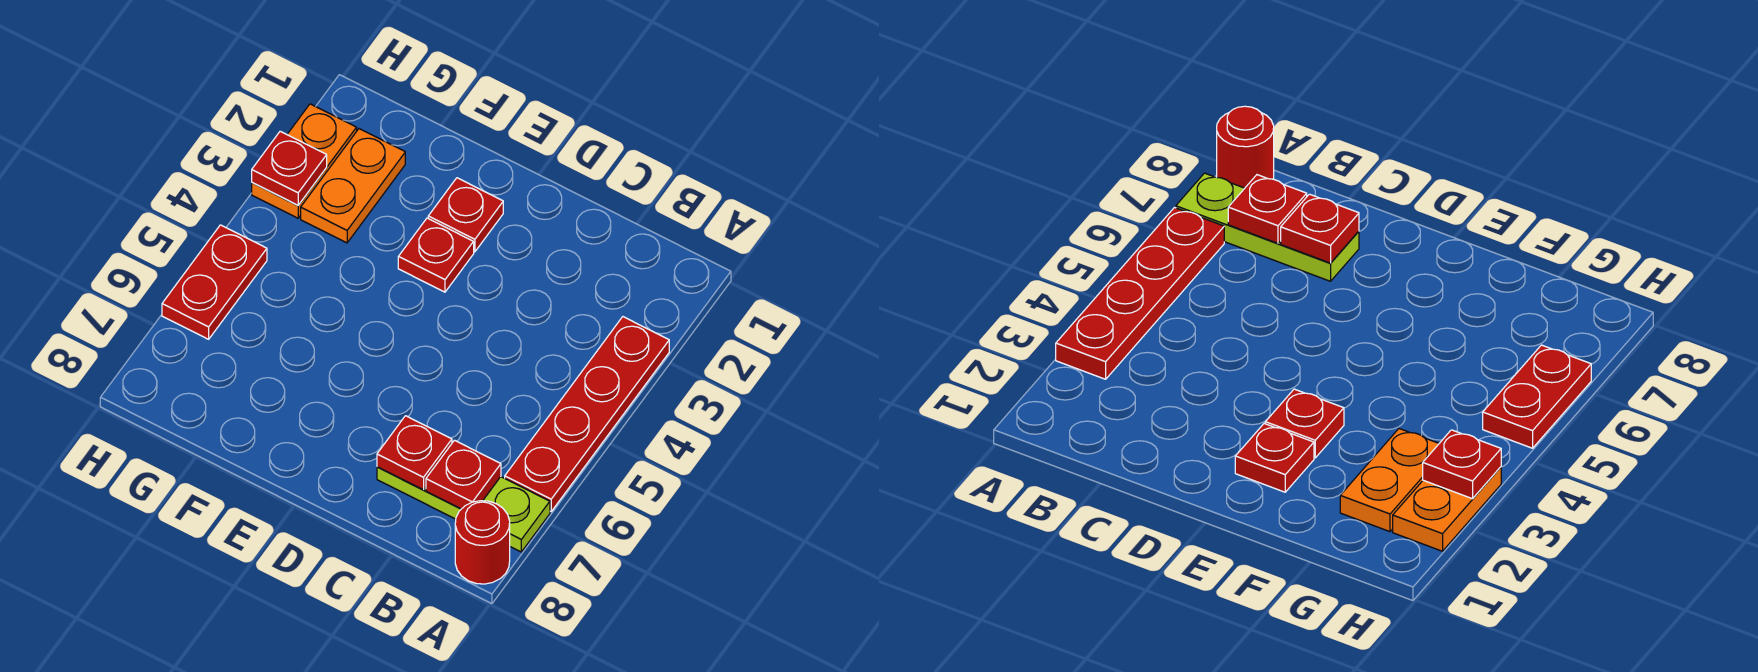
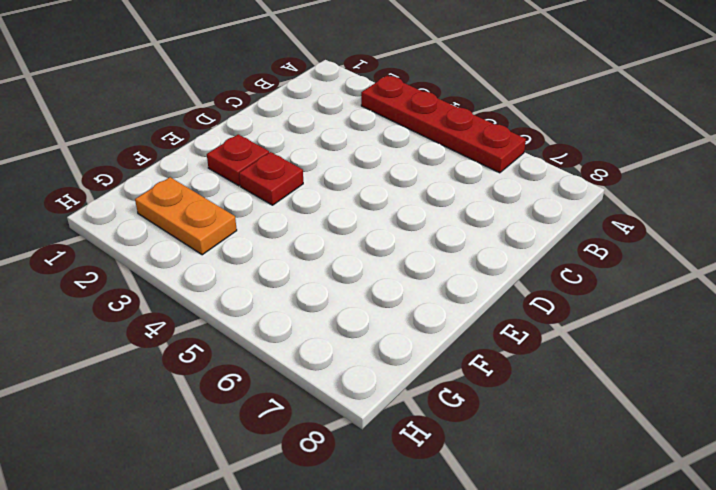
none -> lime plate A7:C7 level 1
none -> red round brick A8 level 1

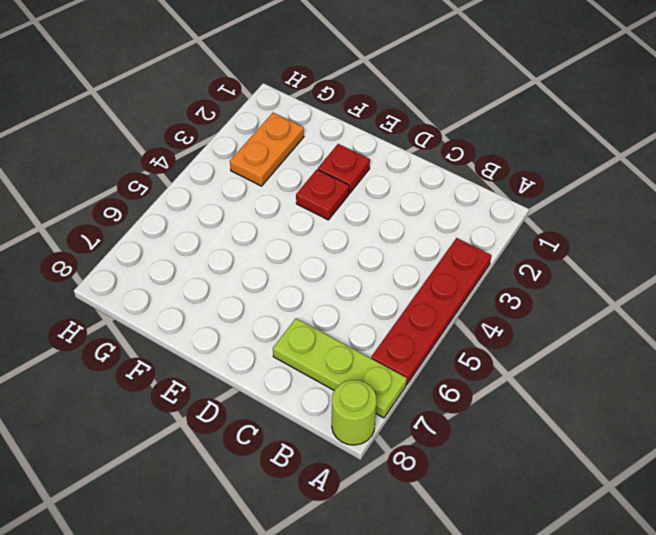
lime round brick A8 level 1 -> red round brick A8 level 1
none -> orange plate H2:H3 level 1
none -> red plate H5:H6 level 1

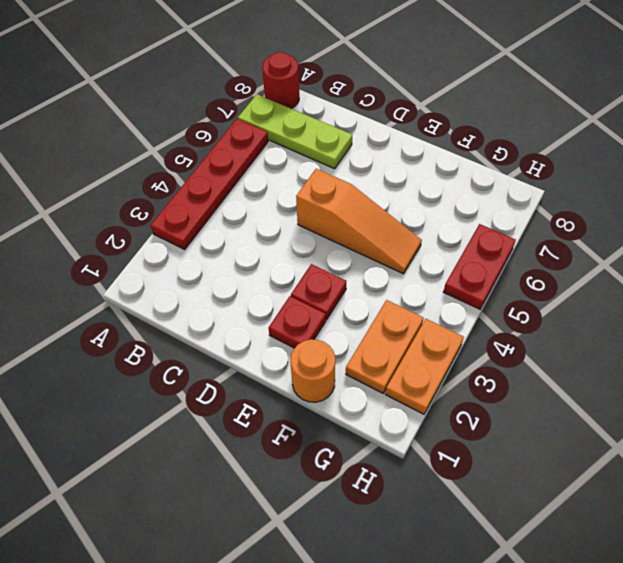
orange slope D5:F5 level 1 top D -> none
orange round brick F1 level 1 -> none
none -> red plate B7 level 2
none -> red plate C7 level 2

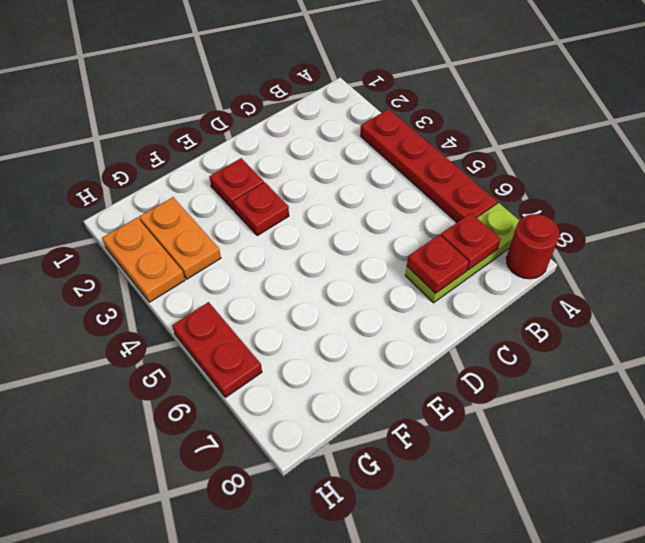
none -> red plate H3 level 2

